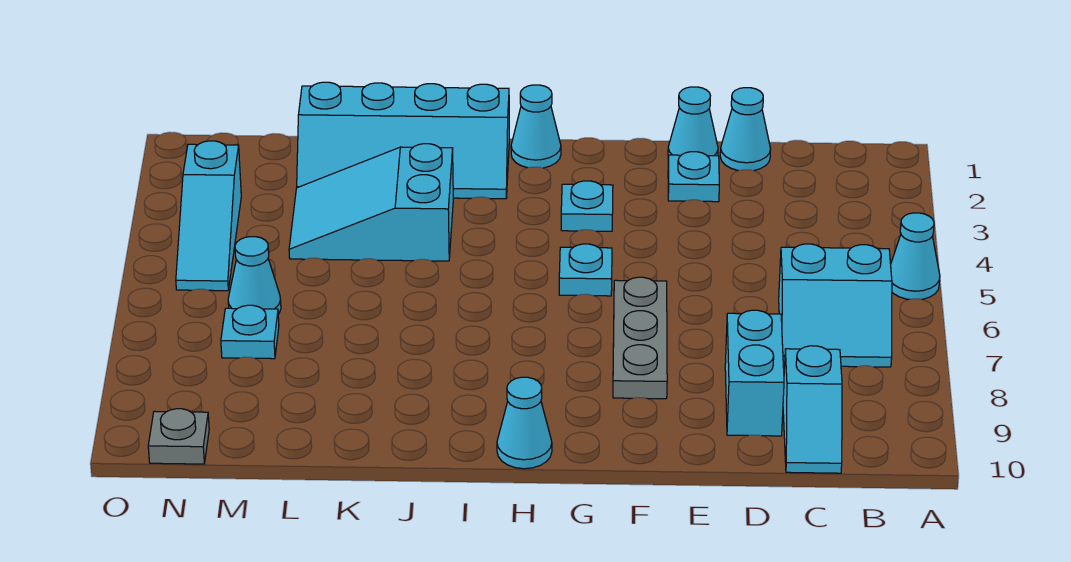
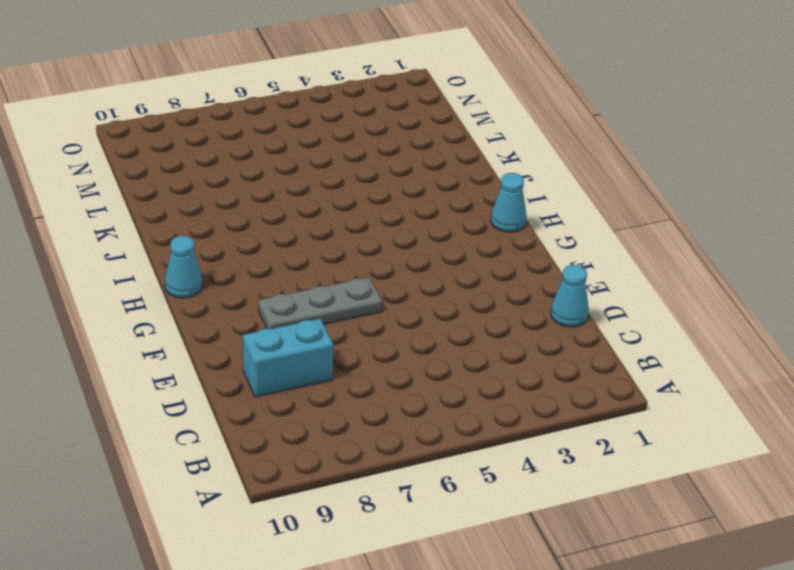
none -> cyan cone A5 level 1
none -> cyan slope B6:C7 level 1 top 6
none -> cyan slope C9:C10 level 1 top 9

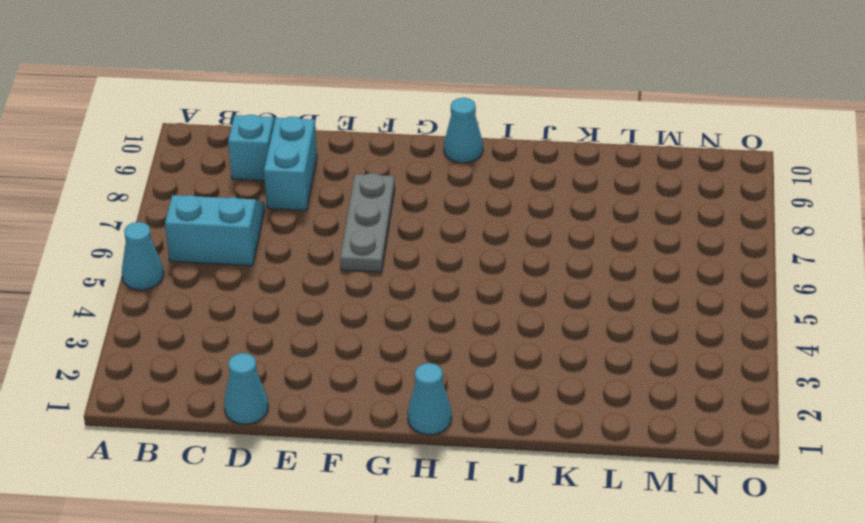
none -> cyan cone E1 level 1
none -> cyan plate E2 level 1
none -> cyan plate G3 level 1

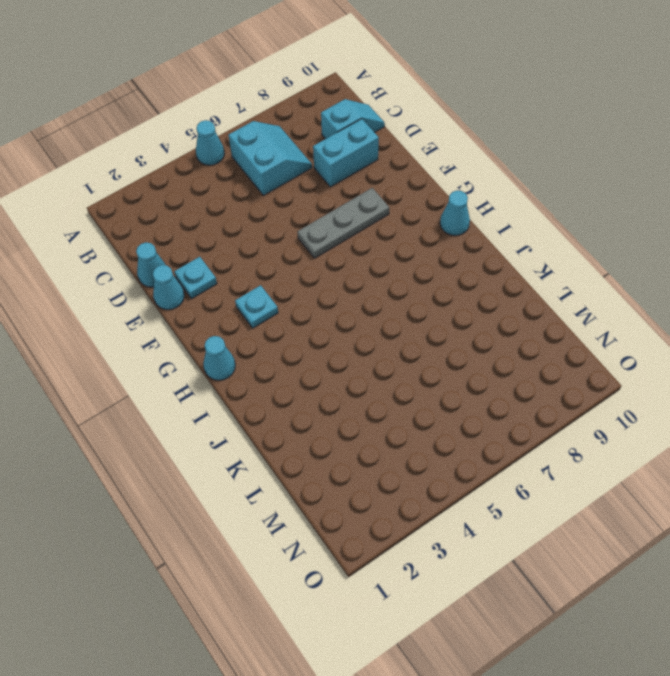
none -> cyan plate G5 level 1
none -> cyan slope I1:L2 level 1 top 1
none -> cyan slope J3:L4 level 1 top J

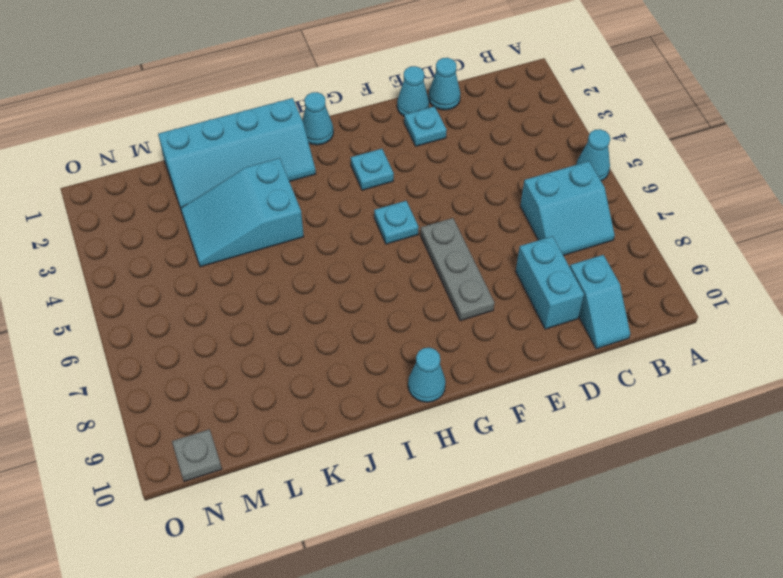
none -> cyan cone M6 level 1
none -> cyan plate M7 level 1
none -> cyan slope N3:N5 level 1 top 3

